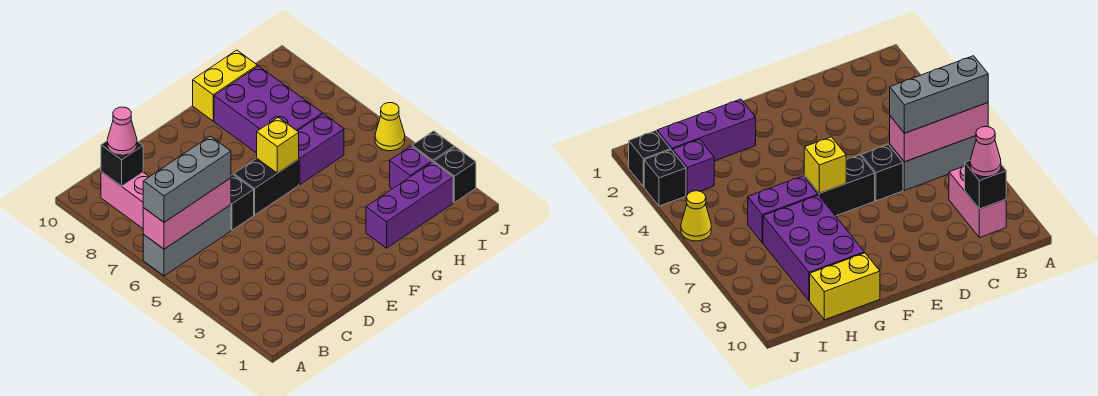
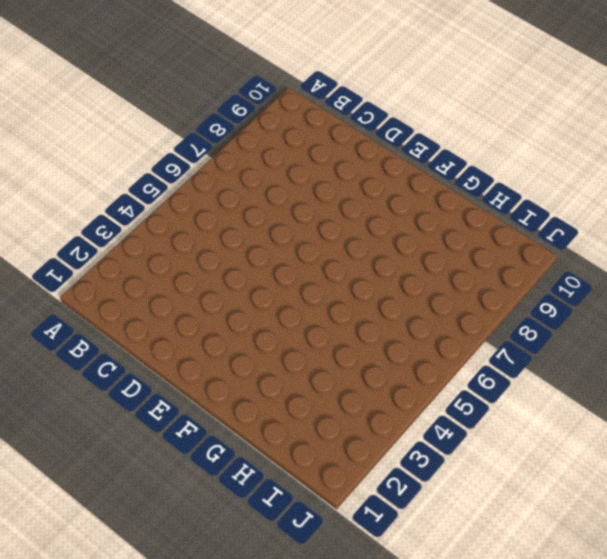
none -> grey brick A6:C6 level 1
none -> pink brick B8:B9 level 1
none -> black brick D6 level 1

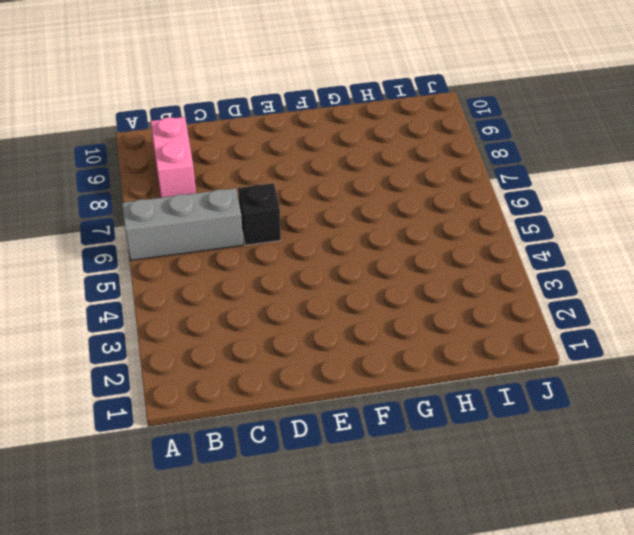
none -> black brick E6:F6 level 1
none -> purple brick G2:I2 level 1
none -> purple brick G6:H6 level 1

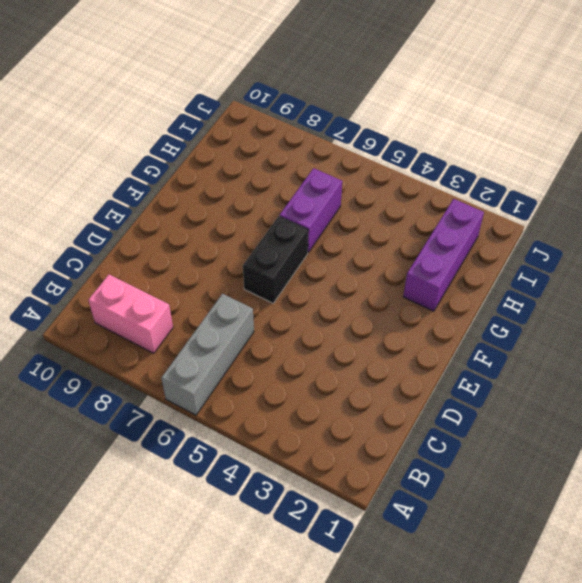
none -> black brick D6 level 1
none -> purple brick G7:H9 level 1
none -> yellow brick G10:H10 level 1

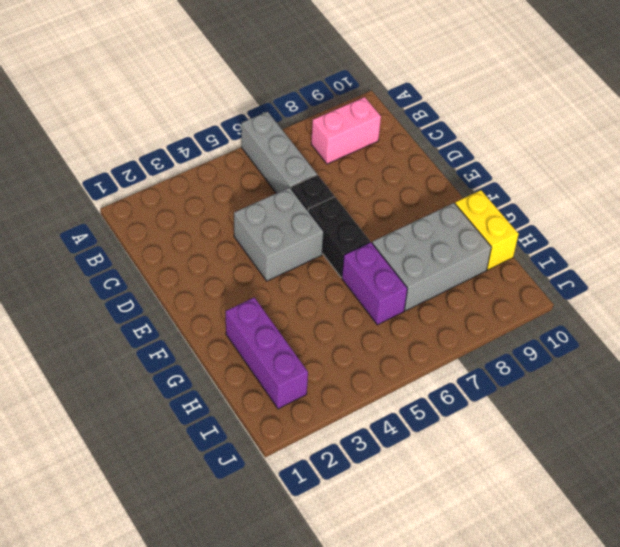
grey brick D4:E5 level 1 -> none
grey brick G7:H9 level 1 -> purple brick G7:H9 level 1
none -> purple brick I3 level 1
none -> black brick J2 level 1
none -> black brick J3 level 1

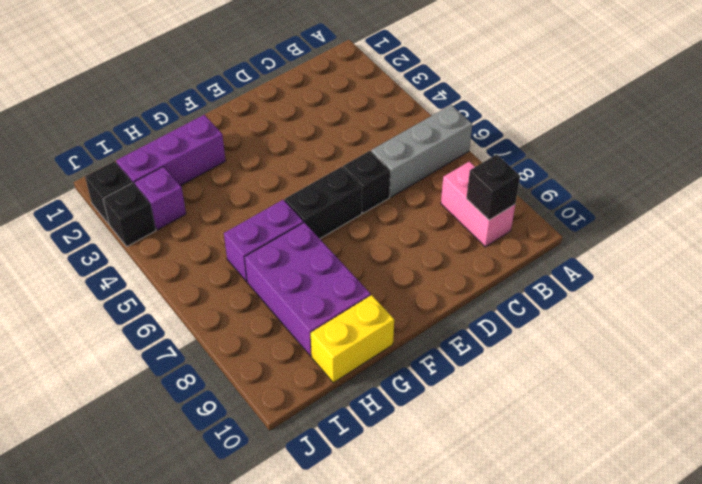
none -> yellow cone J5 level 1
none -> pink brick A6:C6 level 2
none -> yellow brick F6 level 2

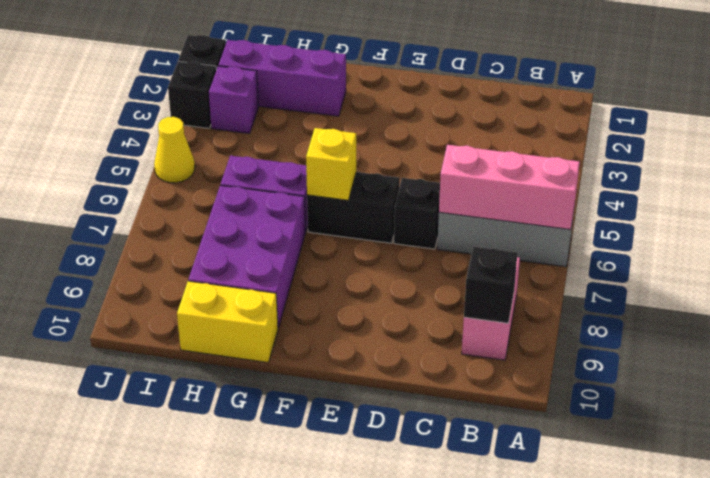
none -> grey brick A6:C6 level 3
none -> pink cone B9 level 3

